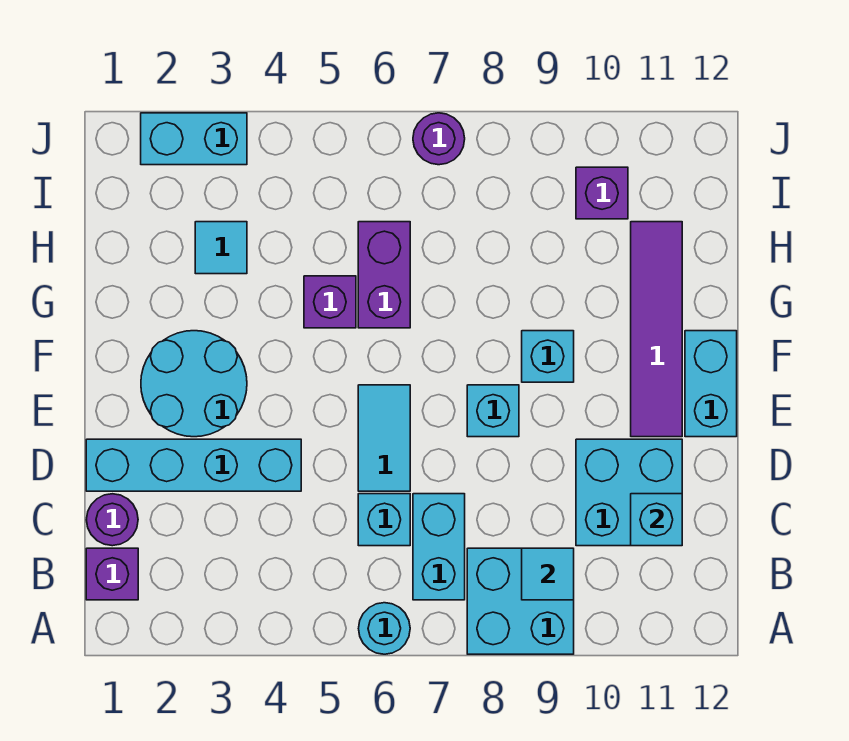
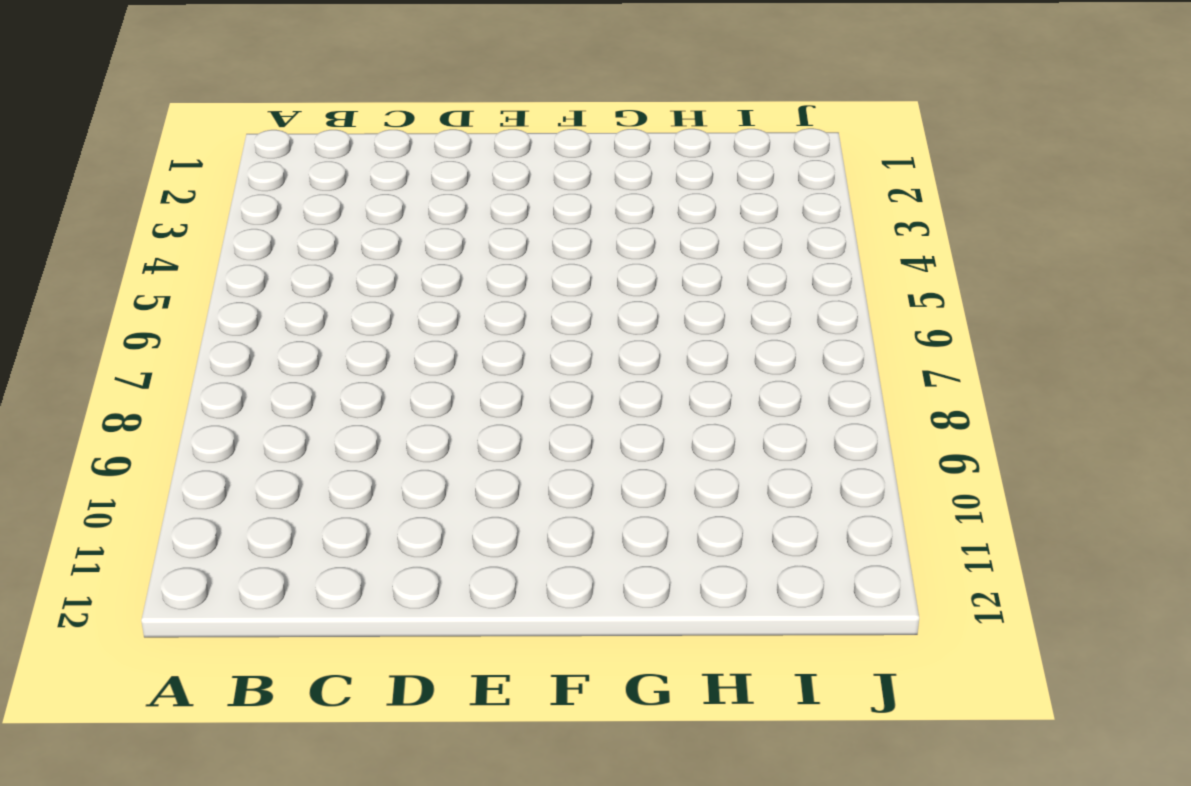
none -> cyan round brick A6 level 1
none -> cyan brick A8:B9 level 1
none -> purple brick B1 level 1

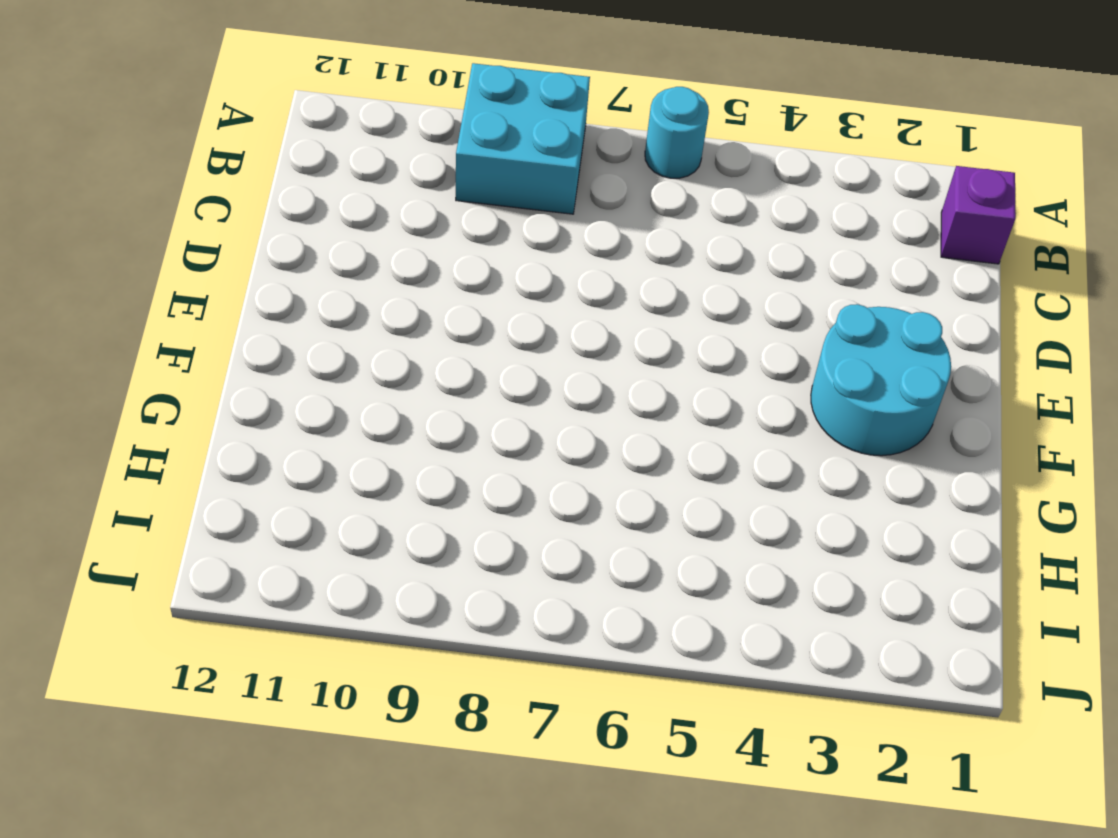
none -> cyan brick B7:C7 level 1
none -> purple round brick C1 level 1
none -> cyan brick C6 level 1

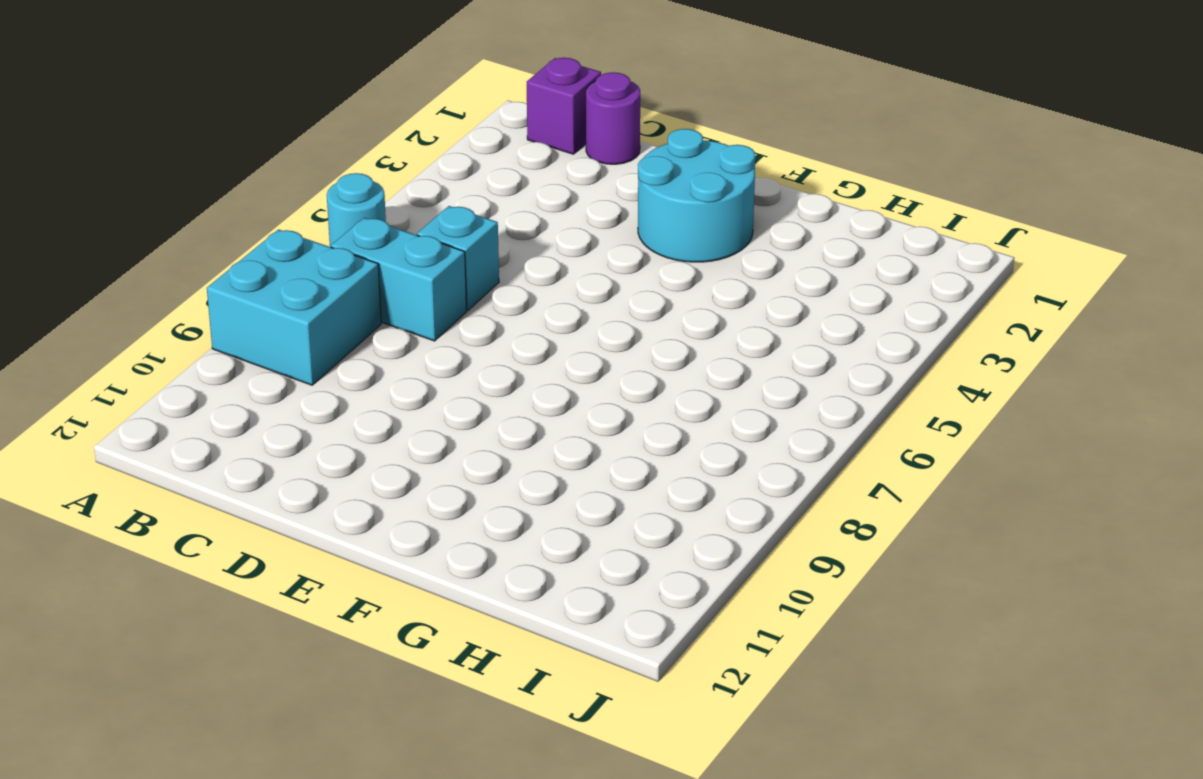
none -> cyan brick C10:D11 level 1
none -> cyan brick D1:D4 level 1
none -> cyan tile D6:E6 level 1

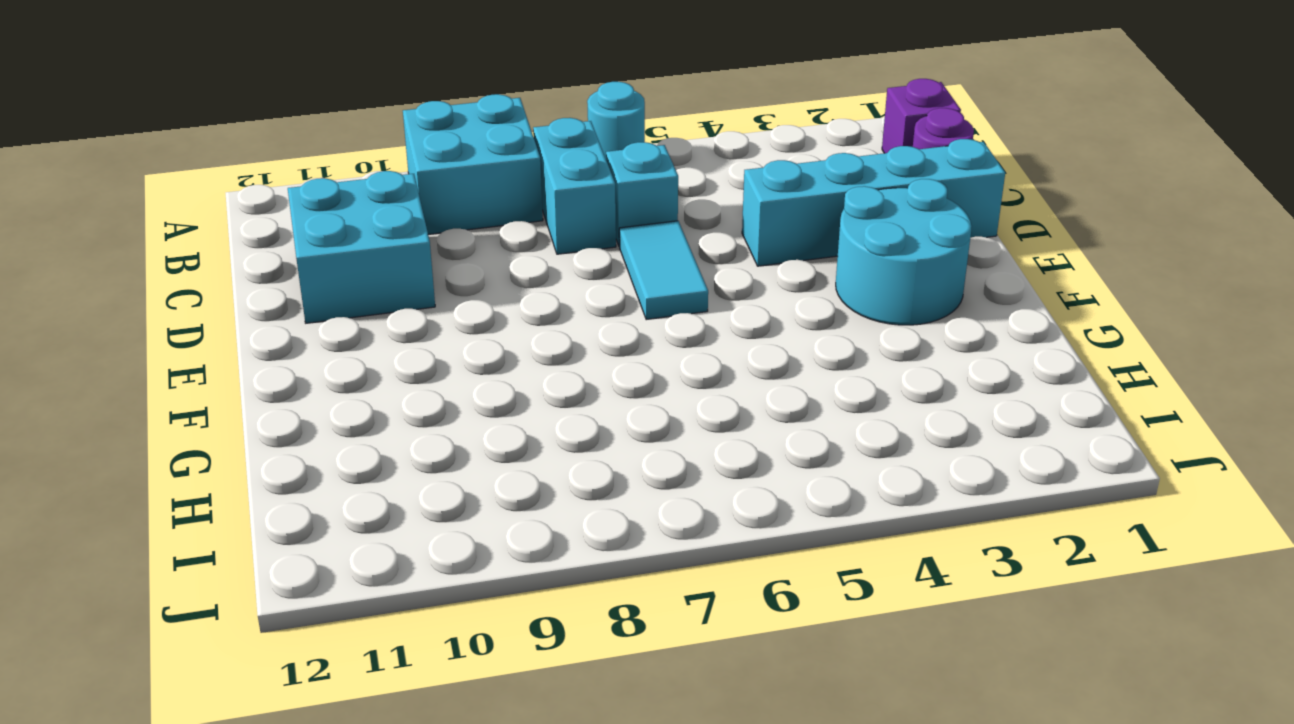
none -> cyan brick E8 level 1
none -> purple tile E11:H11 level 1
none -> cyan brick E12:F12 level 1

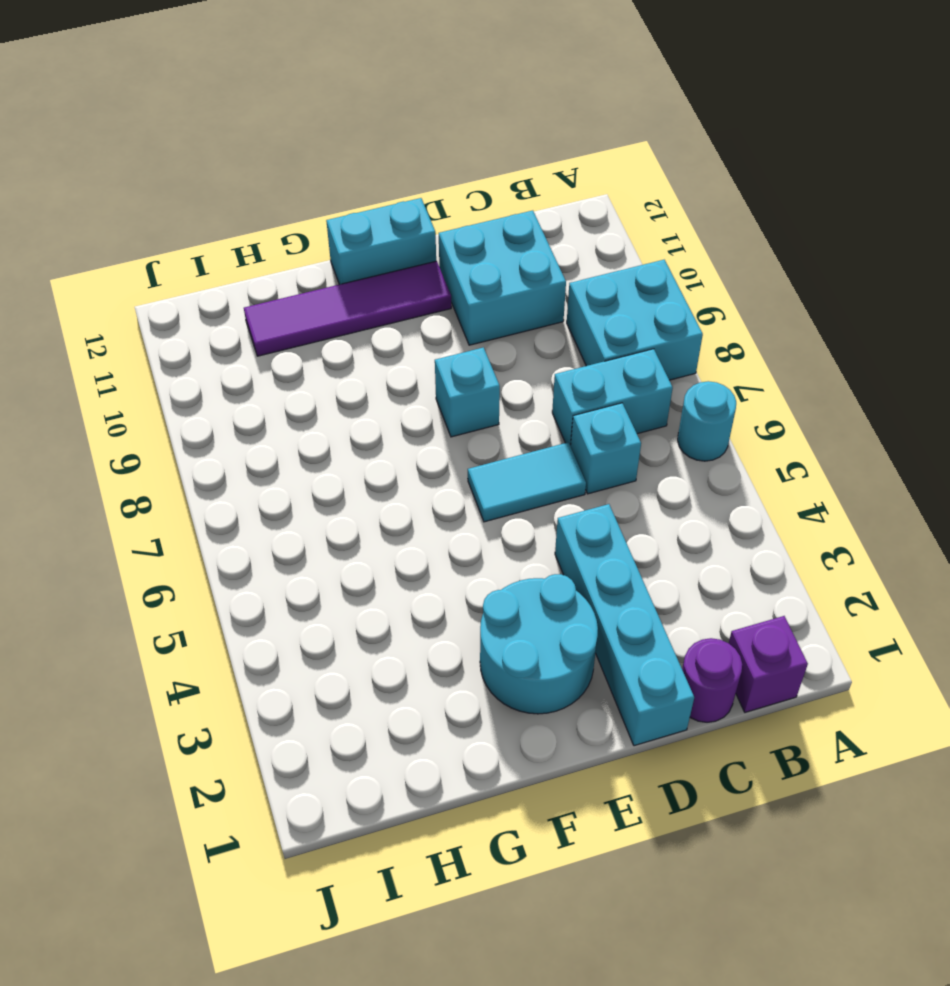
none -> cyan brick F9 level 1
none -> purple brick G5 level 1
none -> purple brick G6:H6 level 1

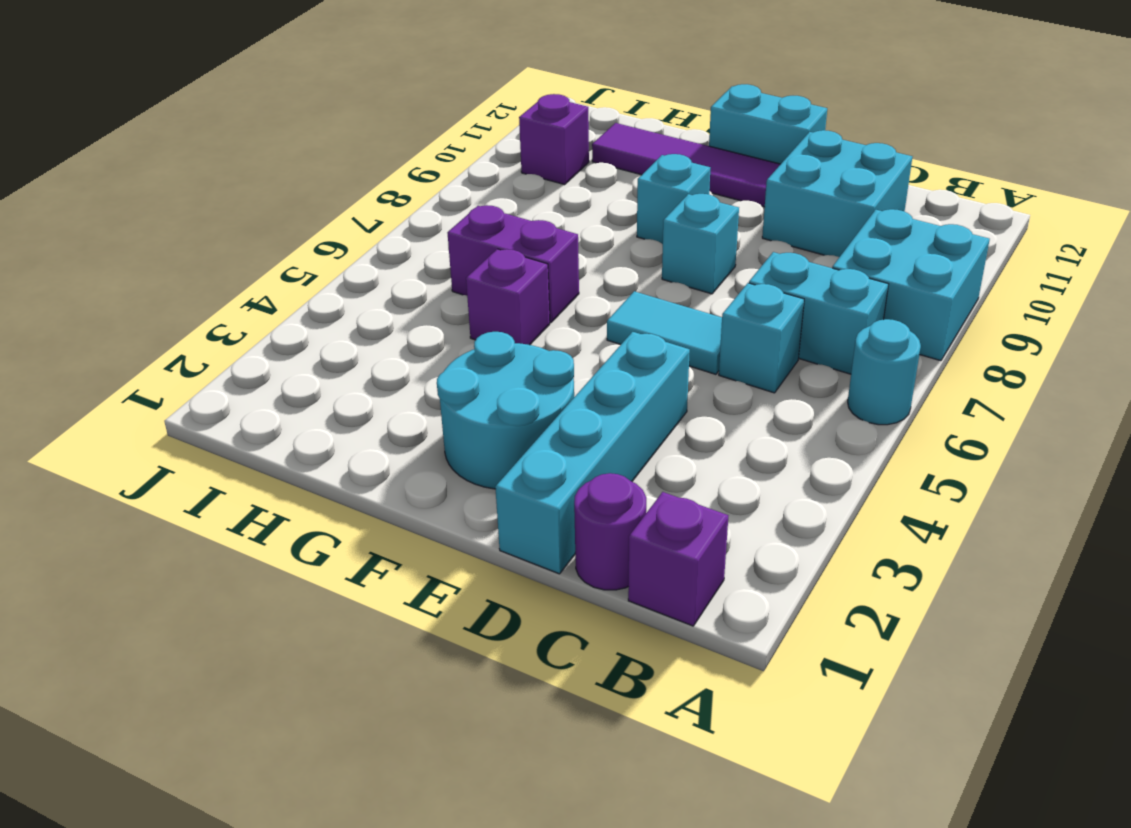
none -> cyan tile H3 level 1
none -> cyan brick J2:J3 level 1
none -> purple round brick J7 level 1

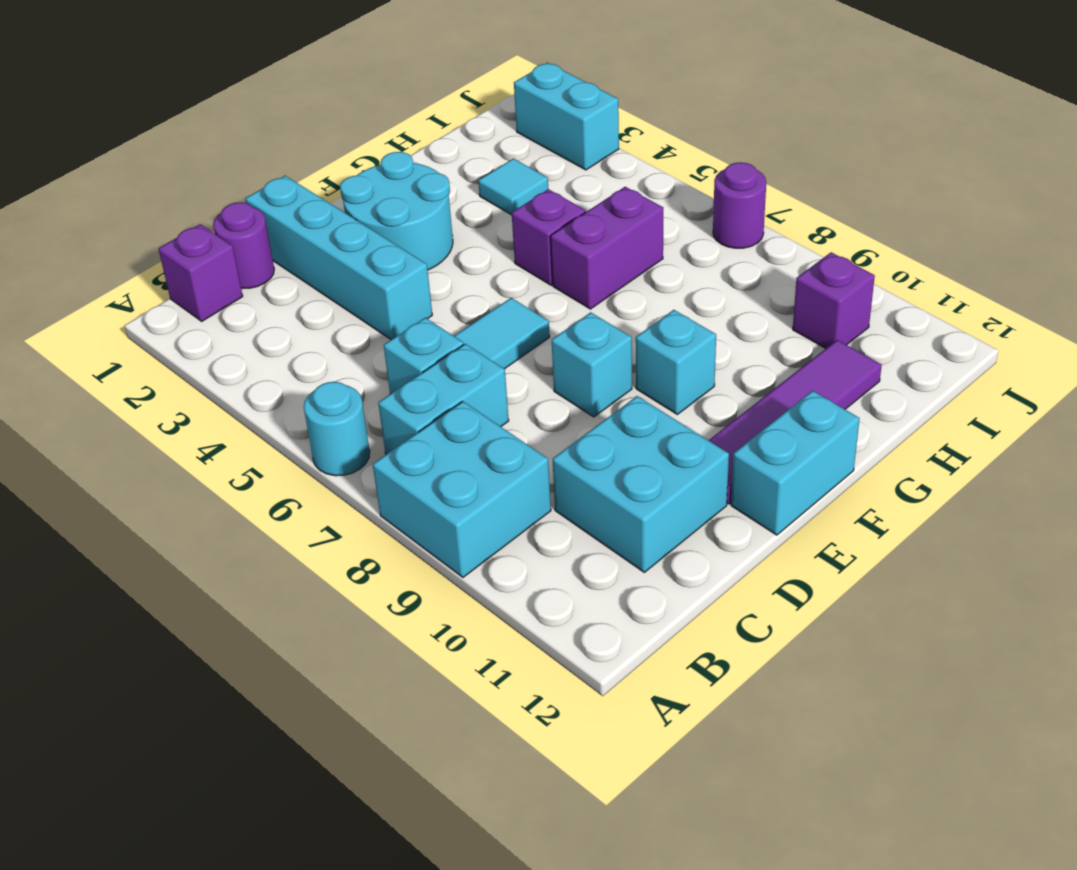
none -> cyan tile B9 level 2
none -> cyan brick C11 level 2

